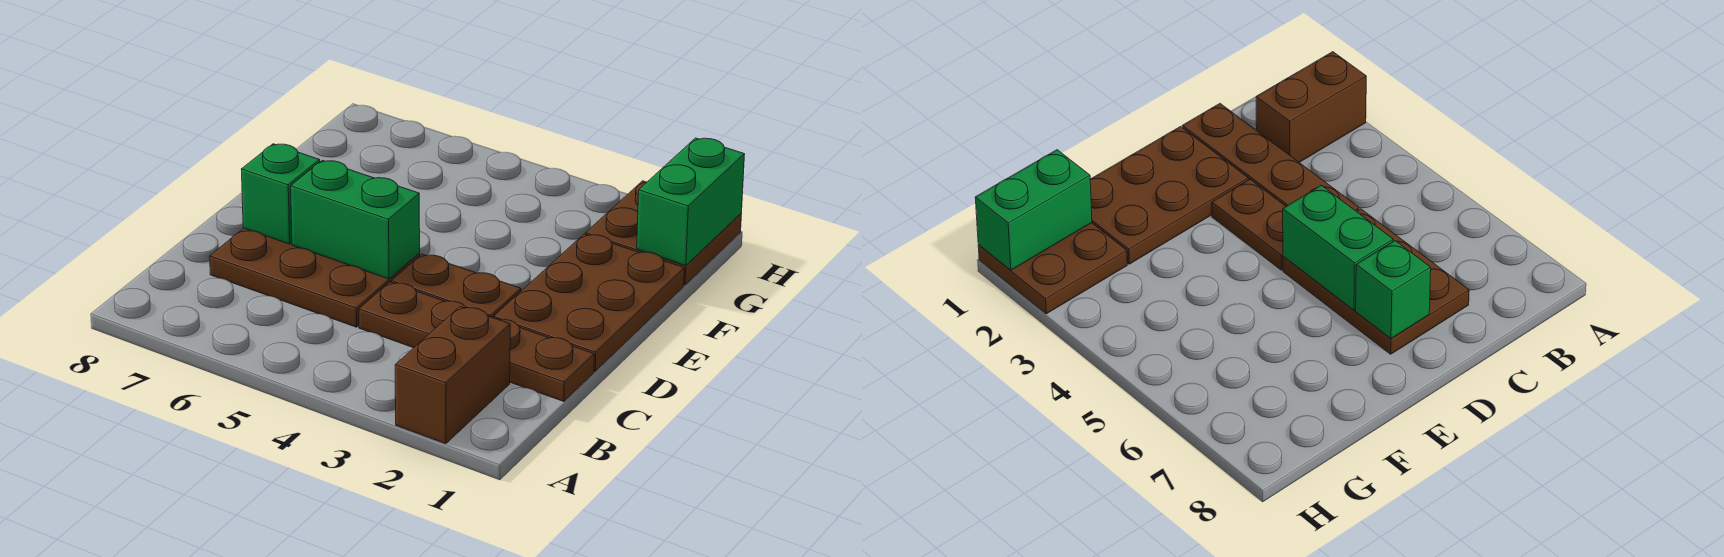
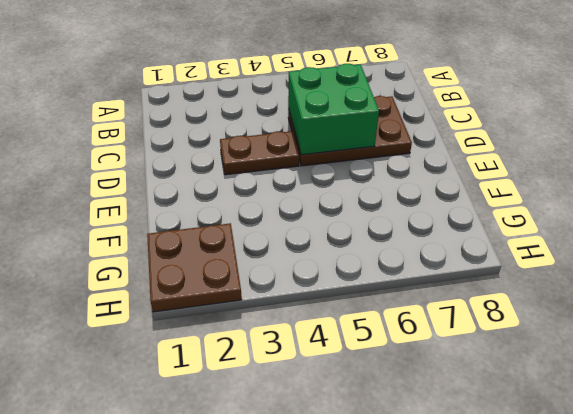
green brick C5:D6 level 2 -> green brick D5:D6 level 2
none -> brown brick A2:B2 level 1
none -> brown plate C1:C4 level 1

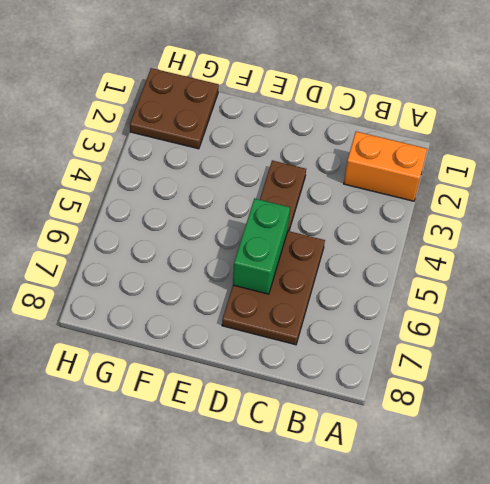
orange brick A2:B2 level 1 -> brown brick A2:B2 level 1
none -> brown plate C1:C4 level 1
none -> brown plate D1:F2 level 1

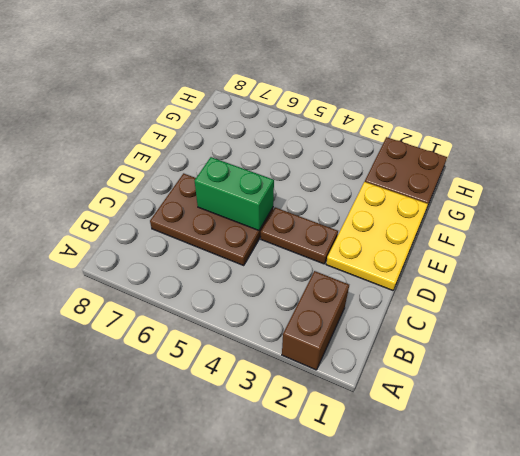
yellow plate D1:F2 level 1 -> brown plate D1:F2 level 1
none -> brown plate C1:C4 level 1
none -> green brick D7 level 2

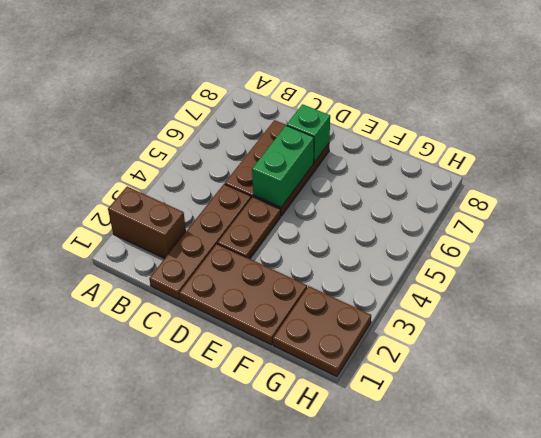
none -> green brick G1:H1 level 2

